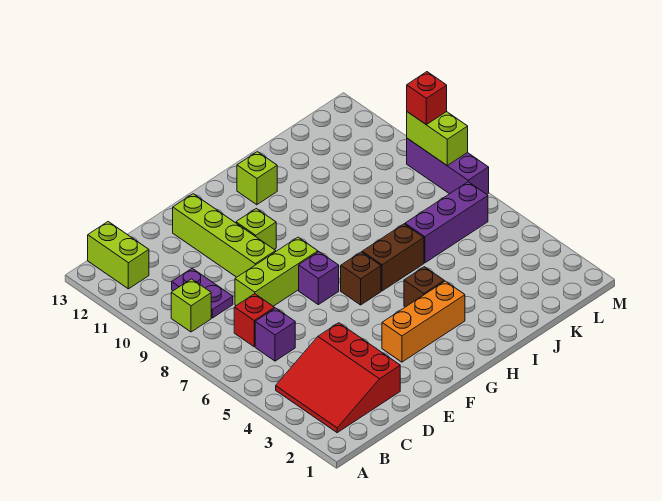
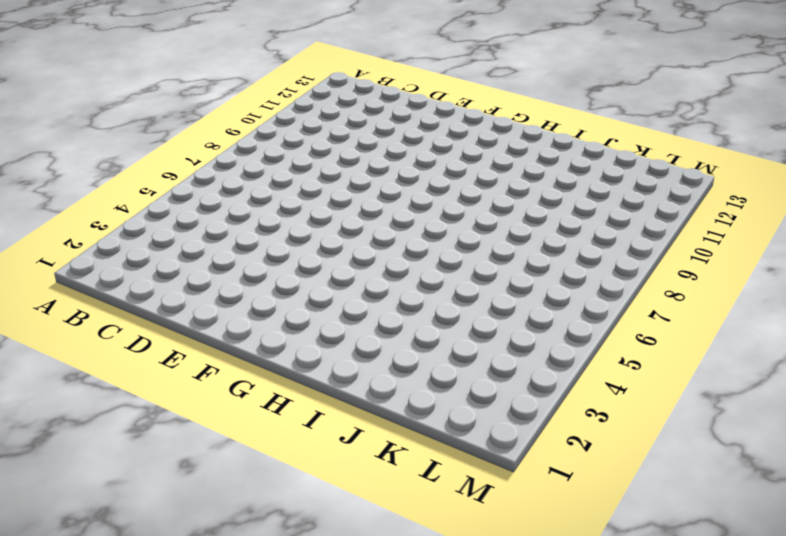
none -> red slope B2:D4 level 1 top D
none -> lime brick B9 level 1
none -> lime brick B12:B13 level 1

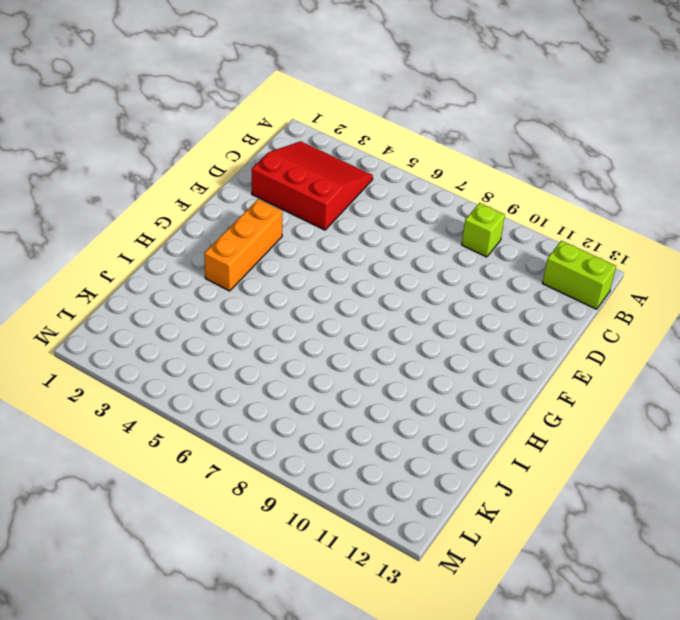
none -> purple brick C6 level 1
none -> red brick C7 level 1
none -> purple plate C9:C10 level 1

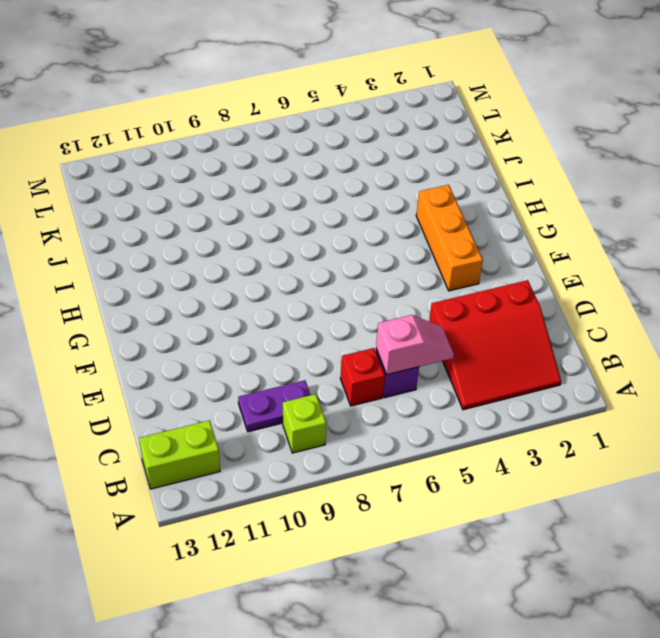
pink slope C5:C6 level 2 top 6 -> none
none -> lime brick D8:F8 level 1
none -> lime brick E9:E12 level 1
none -> purple brick F7 level 1

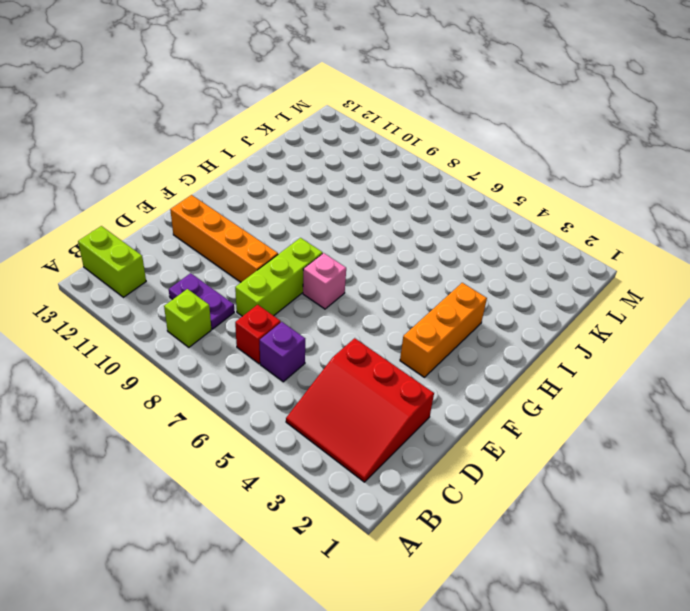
orange brick E9:E12 level 1 -> lime brick E9:E12 level 1
pink brick F7 level 1 -> purple brick F7 level 1
none -> lime brick F10 level 1
none -> brown brick G6 level 1
none -> brown brick H4 level 1

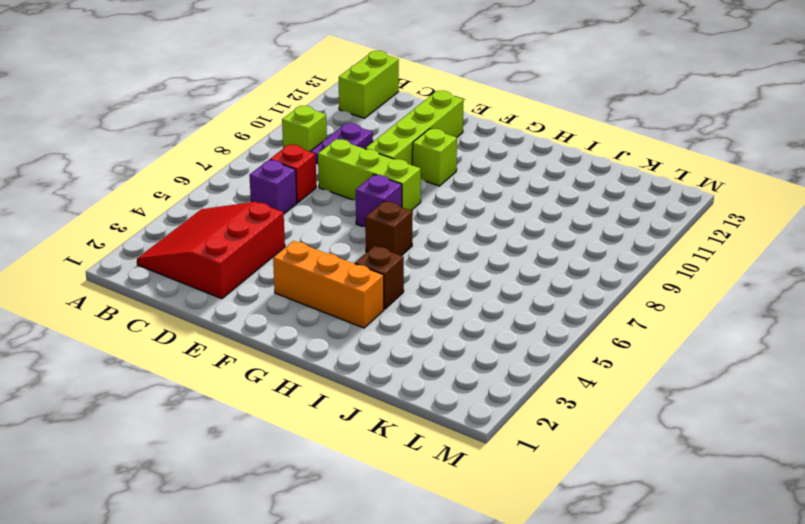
none -> brown brick H6:I6 level 1
none -> lime brick H12 level 1
none -> purple brick J6:L6 level 1

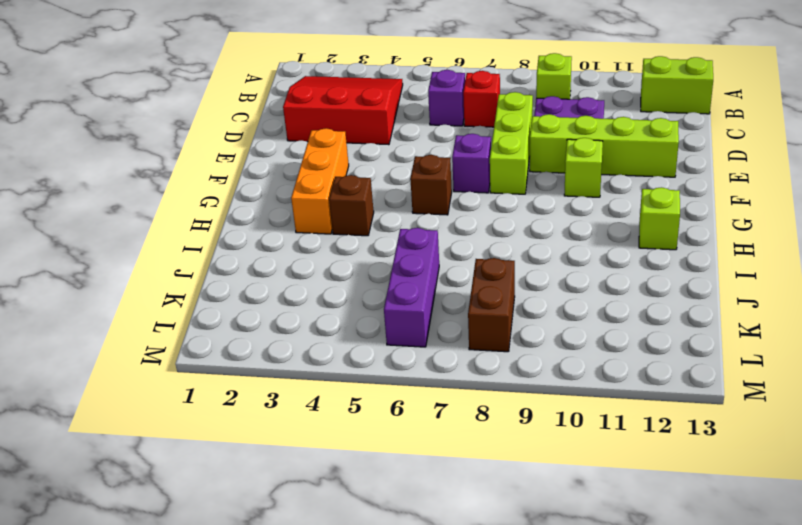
brown brick K8:L8 level 1 -> brown brick H6:I6 level 1
none -> purple brick M7:M9 level 1
none -> lime brick M8:M9 level 2
none -> red brick M9 level 3

